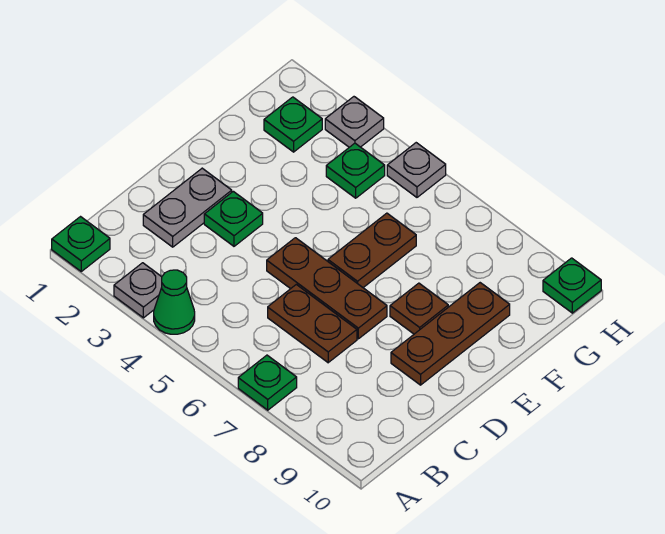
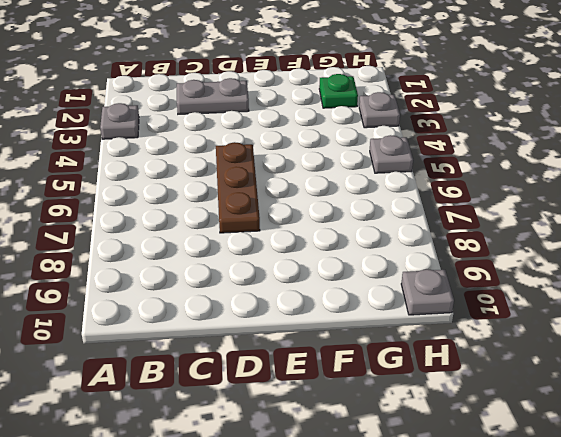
grey plate H10 level 1 -> green plate H10 level 1
none -> green plate A1 level 1
none -> green cone A4 level 1
none -> green plate A7 level 1

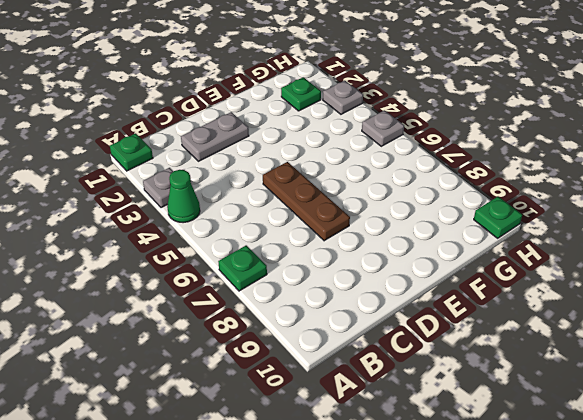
none -> brown plate C6:C7 level 1
none -> green plate D3 level 1
none -> brown plate D9:F9 level 1

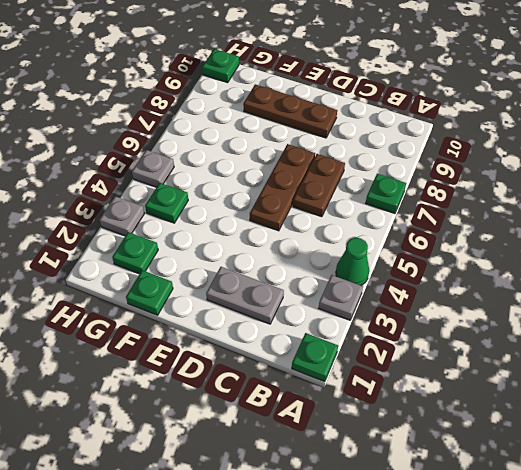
green plate F1 level 1 -> green plate D3 level 1
none -> brown plate E6:F6 level 1
none -> brown plate E8 level 1

